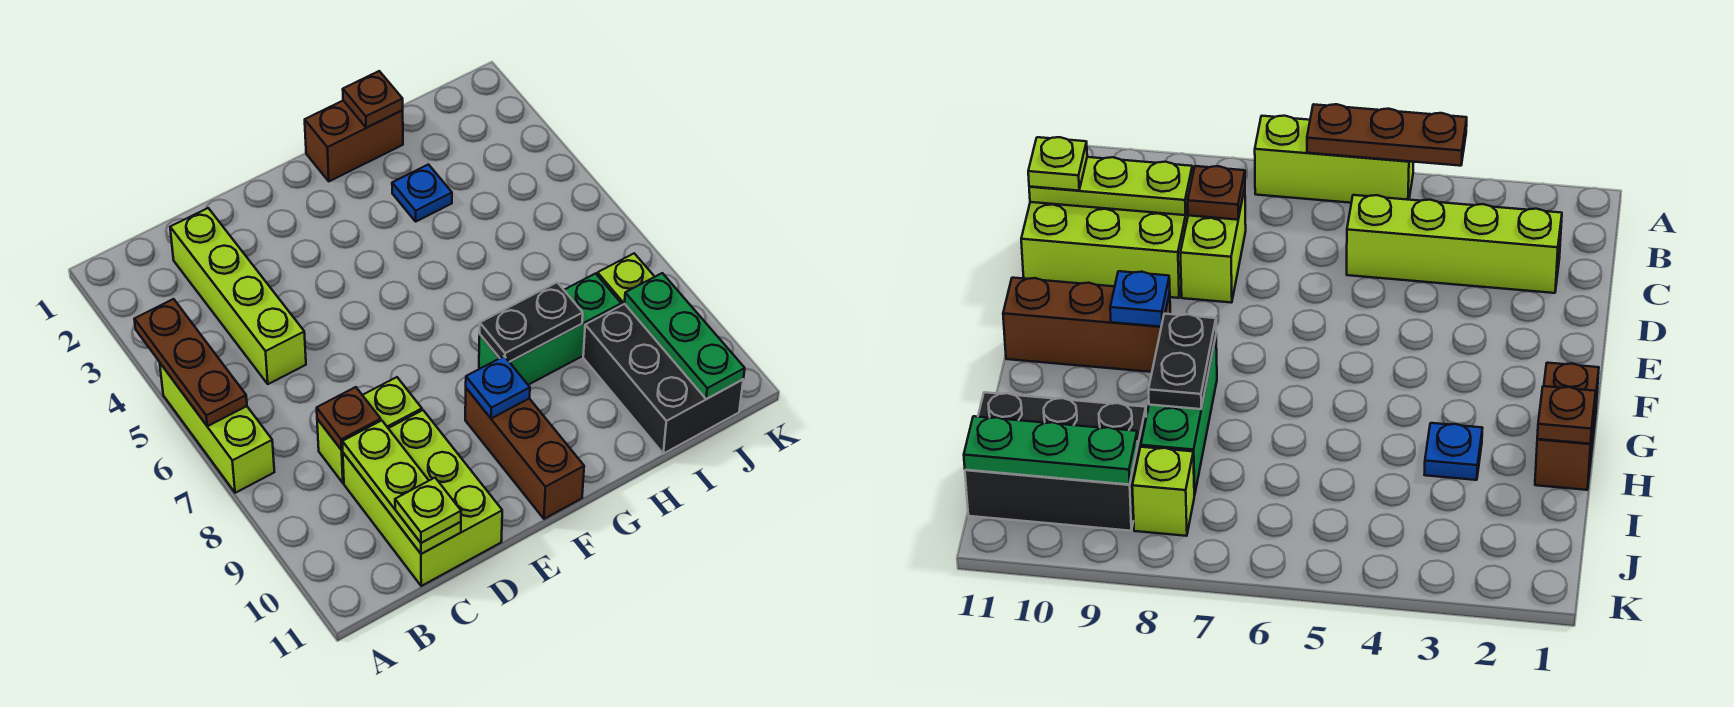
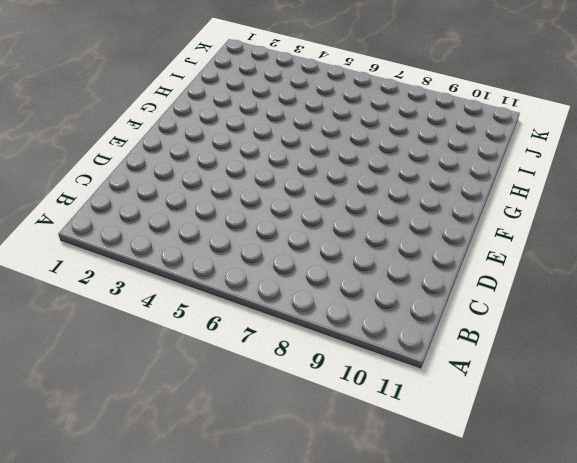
none -> lime brick A5:A7 level 1
none -> lime brick C2:C5 level 1
none -> lime brick C8:D8 level 1

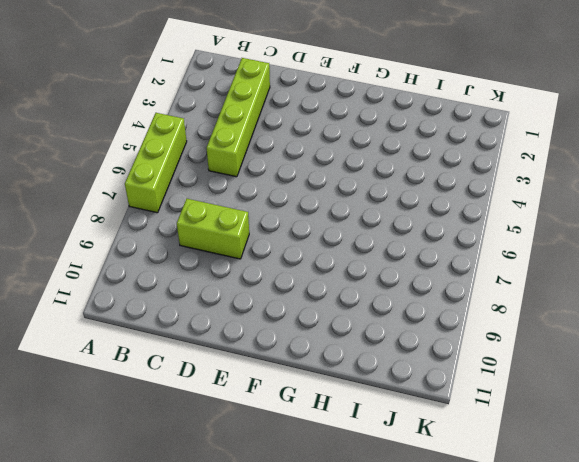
none -> lime brick C9:D11 level 1
none -> brown brick F9:F11 level 1
none -> brown brick G1:H1 level 1

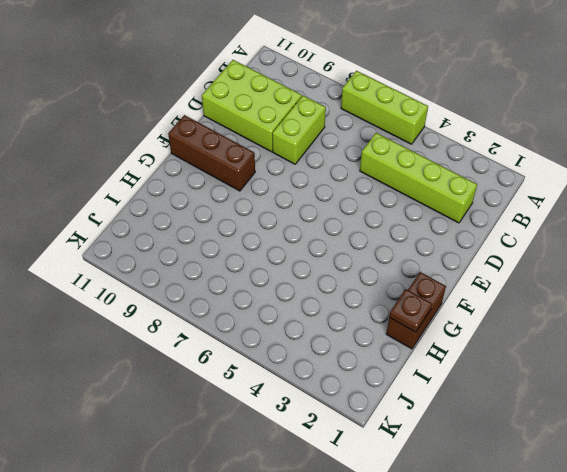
none -> green brick G8:I8 level 1
none -> blue plate H3 level 1
none -> black brick I9:J11 level 1

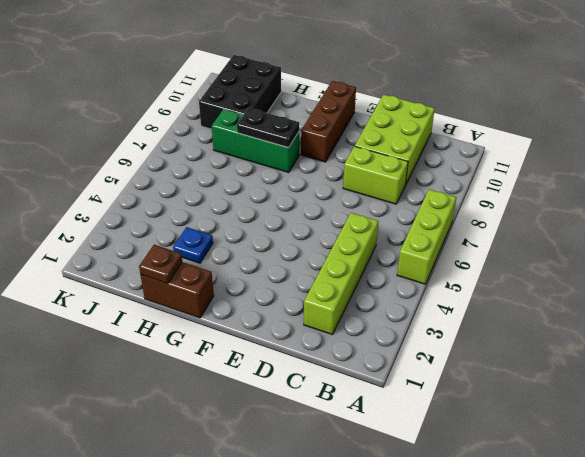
none -> lime brick J8 level 1
none -> brown plate A4:A6 level 2
none -> brown plate C8 level 2

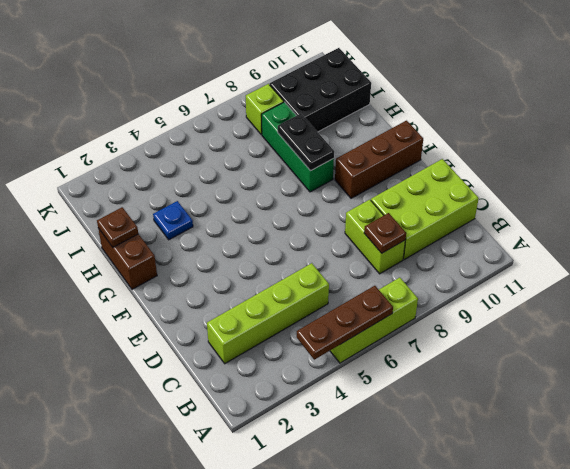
none -> lime plate C9:C11 level 2
none -> blue plate F9 level 2
none -> green plate J9:J11 level 2

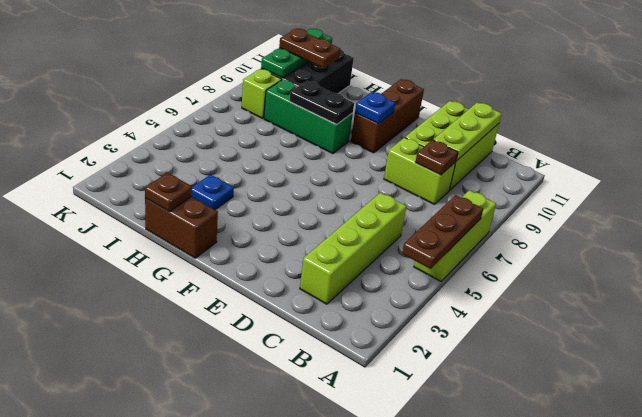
brown plate I10:J10 level 3 -> none
none -> lime plate C11 level 3

